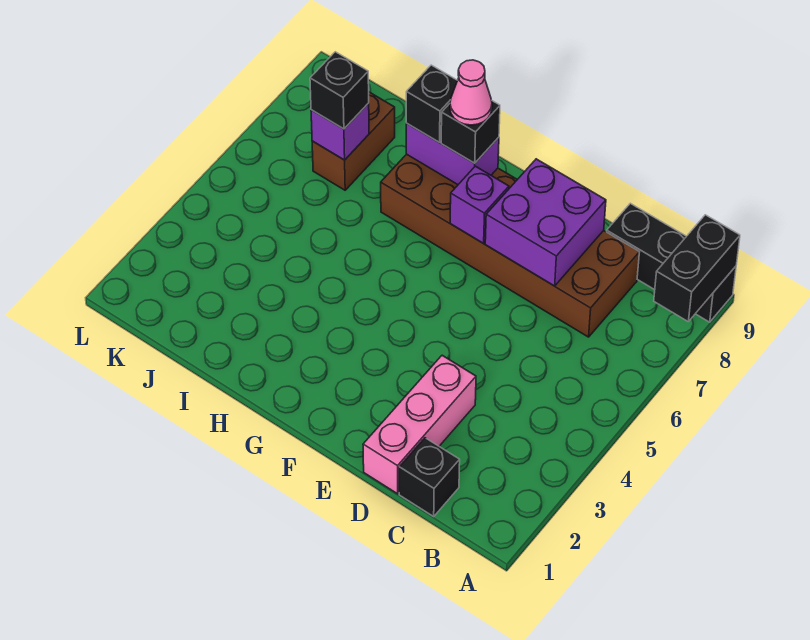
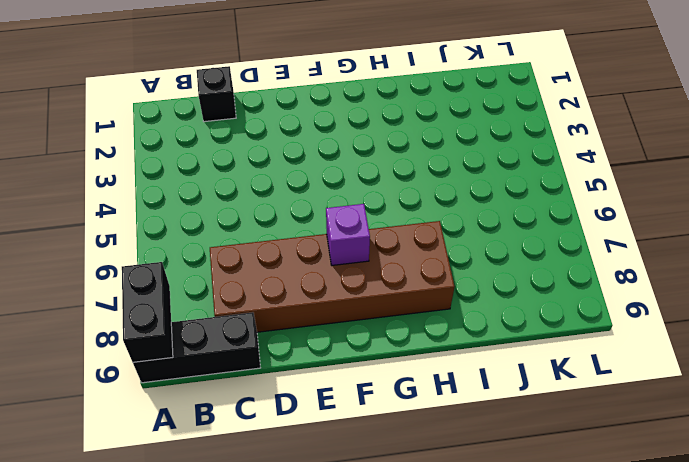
none -> pink brick D1:D3 level 1
none -> brown brick J7:J8 level 1
none -> purple brick D7:E8 level 2

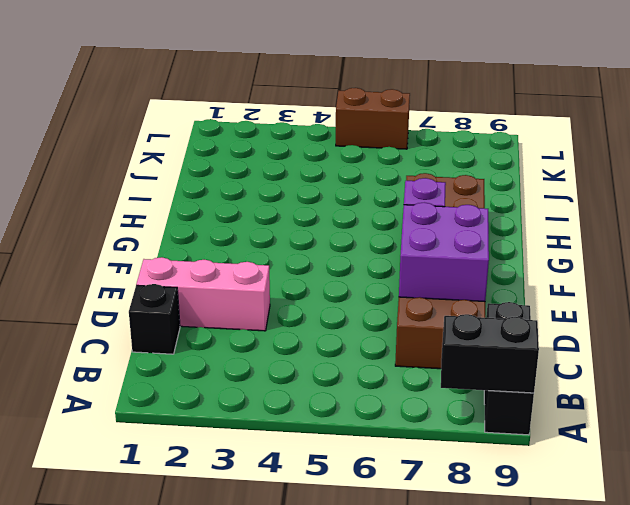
brown brick L5:L6 level 1 -> brown brick J7:J8 level 1
none -> purple brick G8:H8 level 2
none -> purple brick J7 level 2
none -> black brick G8 level 3

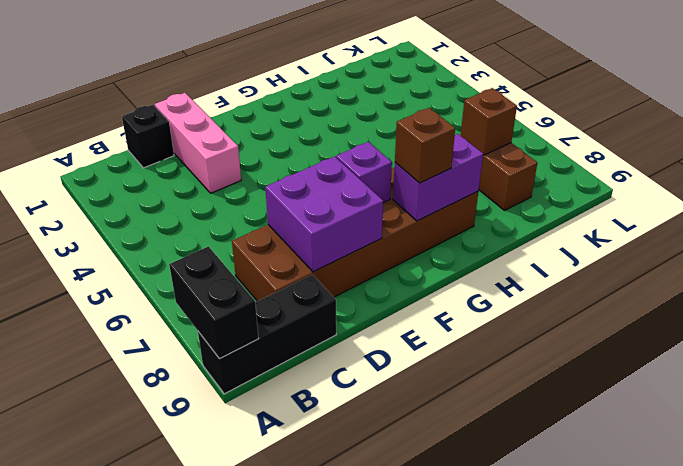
brown brick G8 level 3 -> black brick G8 level 3
brown brick J7 level 2 -> purple brick J7 level 2
none -> black brick H8 level 3
none -> black brick J7 level 3
none -> pink cone G8 level 4

